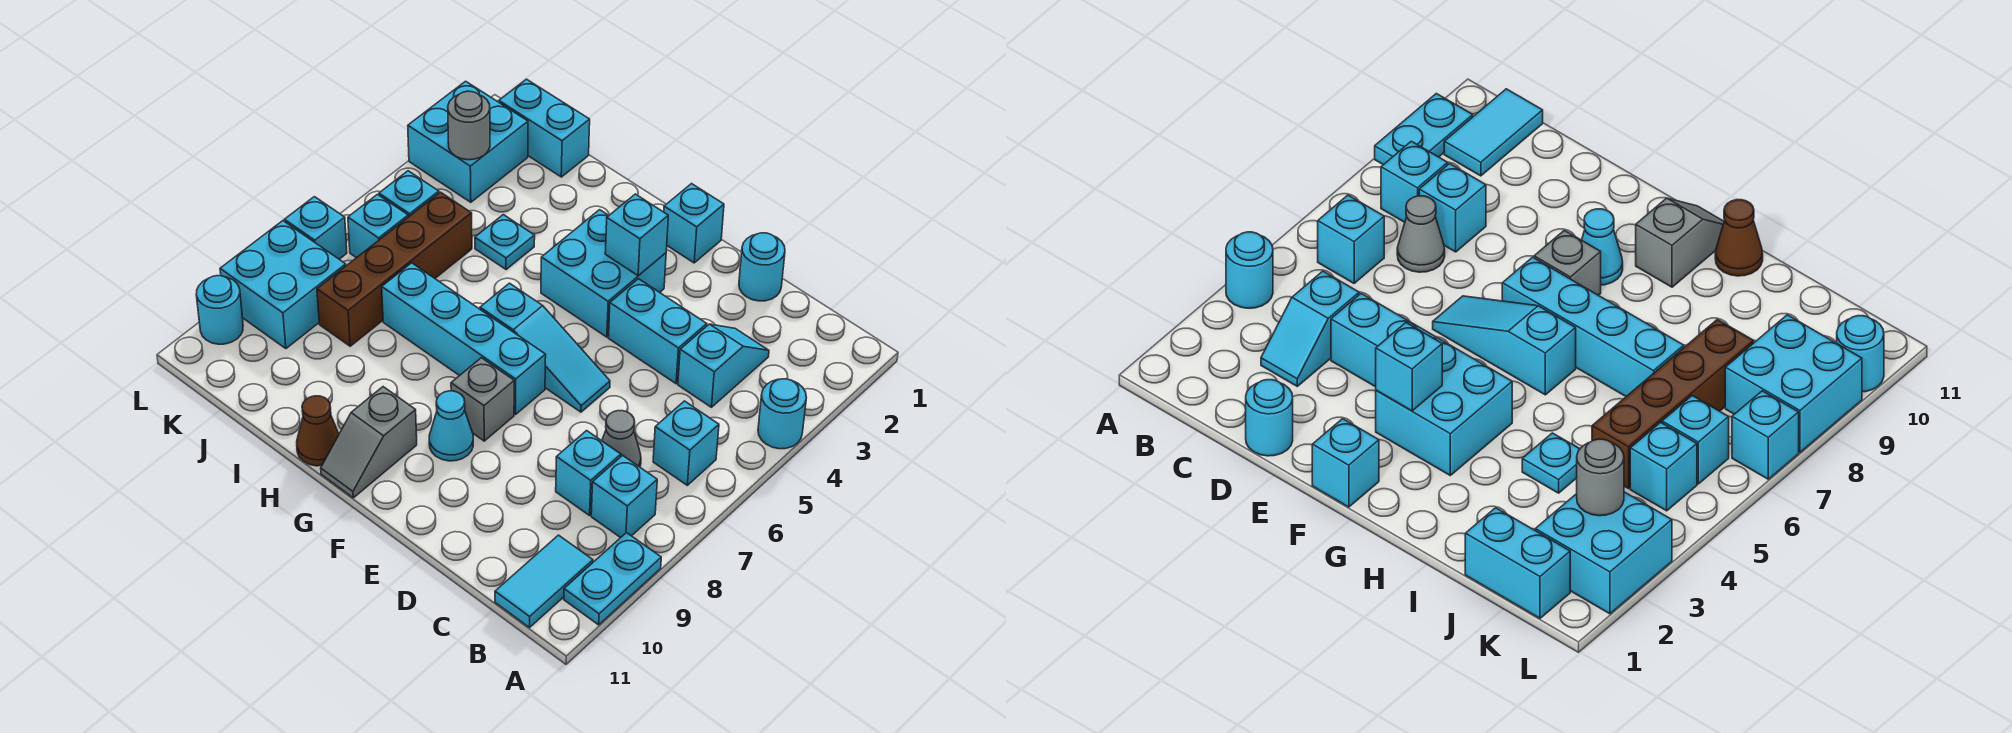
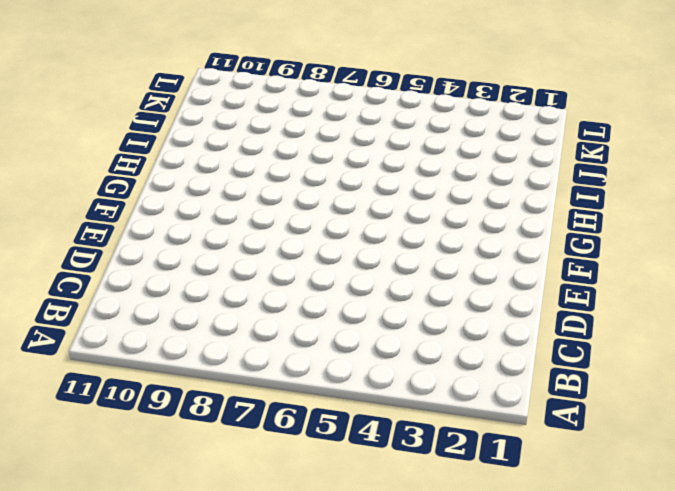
none -> cyan round brick A4 level 1
none -> cyan plate A9:A10 level 1
none -> cyan brick B6 level 1

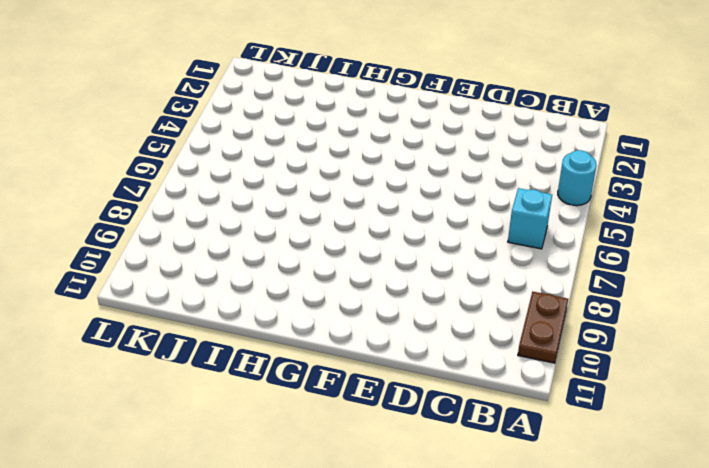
brown plate A9:A10 level 1 -> cyan plate A9:A10 level 1
none -> cyan brick B8 level 1
none -> cyan tile B10:B11 level 1
none -> cyan slope C3:C4 level 1 top 4

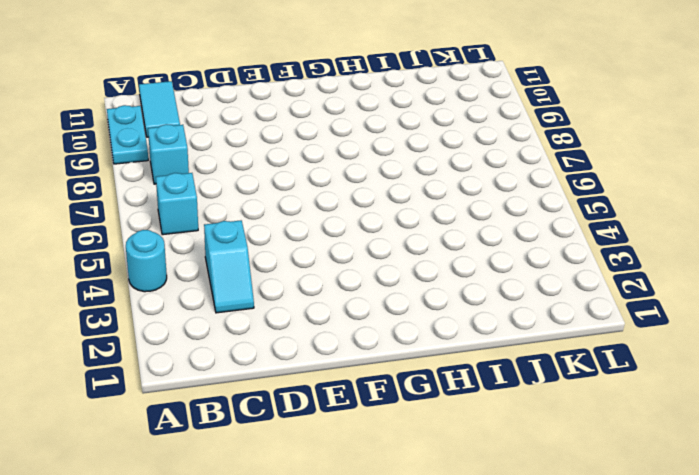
none -> grey cone C7 level 1
none -> cyan brick C8 level 1
none -> cyan round brick D1 level 1

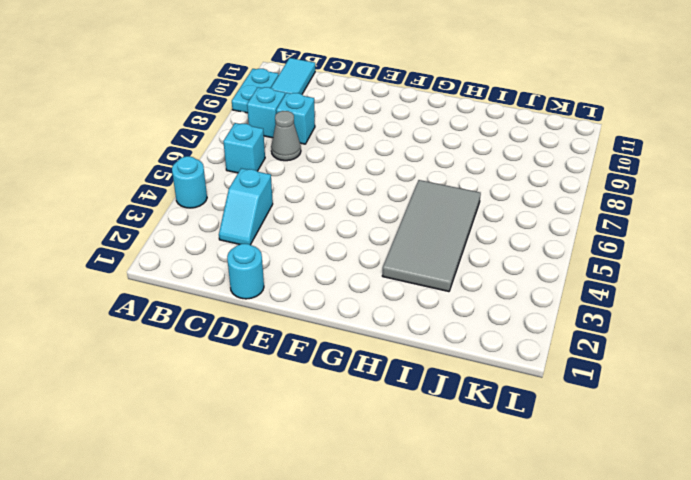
grey tile H3:I6 level 1 -> cyan plate I4 level 1
none -> cyan brick D4:E4 level 1
none -> cyan slope E6:G6 level 1 top G
none -> cyan brick F1 level 1

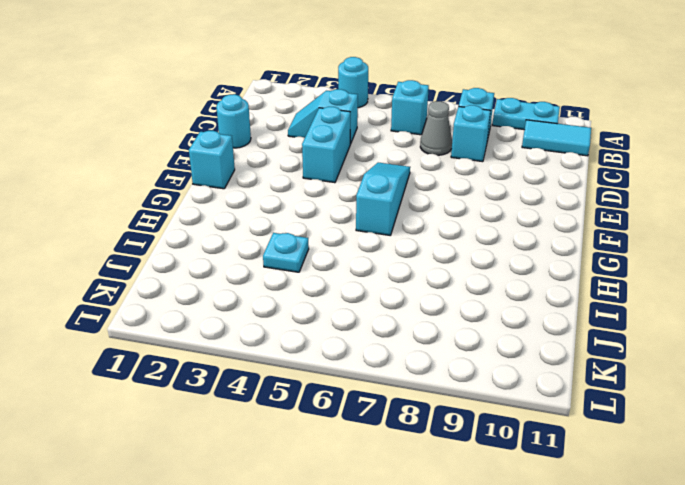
none -> cyan brick F3:G4 level 1
none -> cyan brick F7:I7 level 1
none -> grey brick F8 level 1

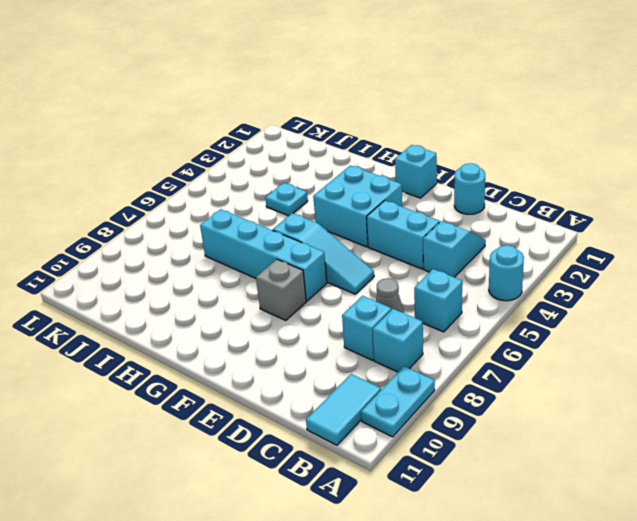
none -> cyan cone F9 level 1
none -> grey slope G10:G11 level 1 top 10
none -> brown cone H11 level 1

